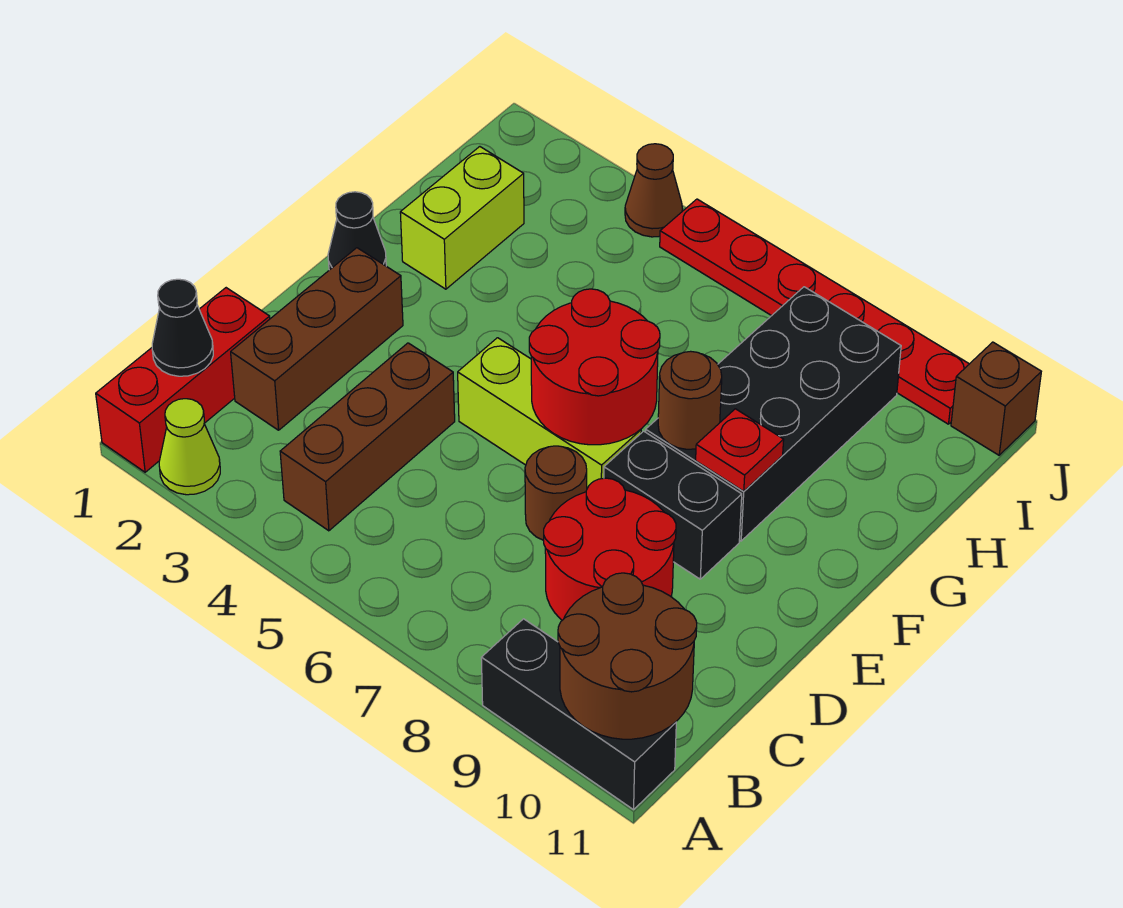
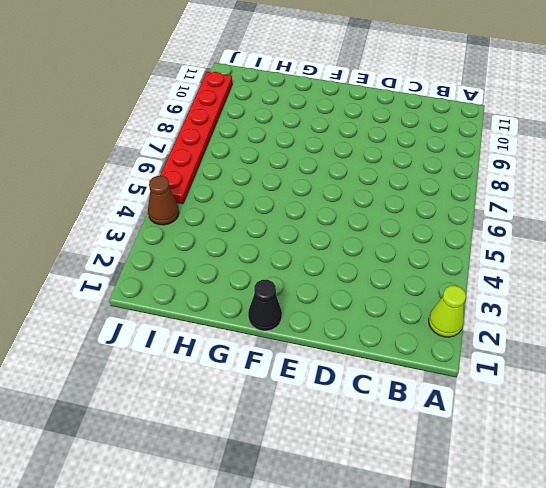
none -> red brick A1:C1 level 1
none -> black brick A9:A11 level 1
none -> brown brick B4:D4 level 1

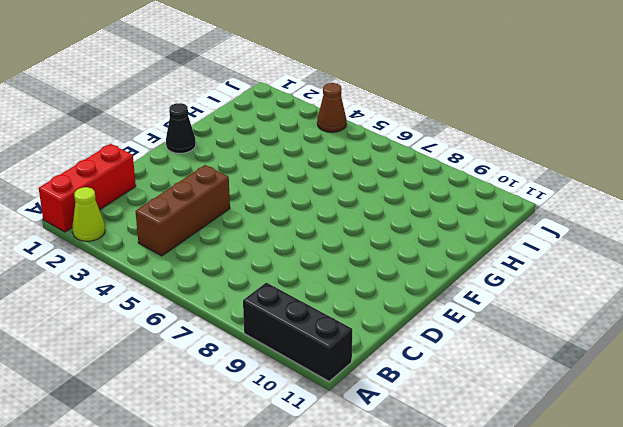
none -> brown brick C2:E2 level 1
none -> red round brick C8:D9 level 1
none -> brown round brick D7 level 1

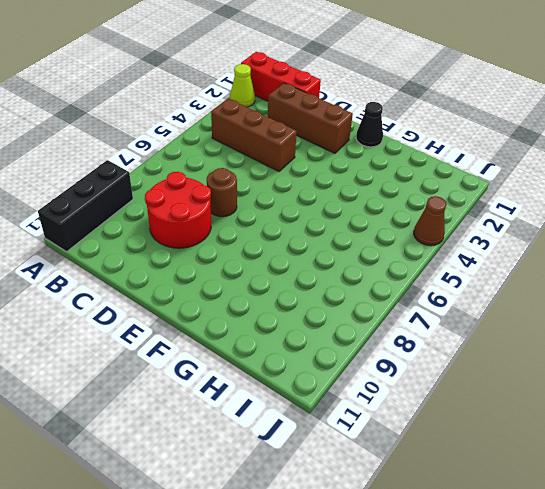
none -> lime brick E5:E7 level 1
none -> black brick E8:E9 level 1
none -> black brick F8:I9 level 1

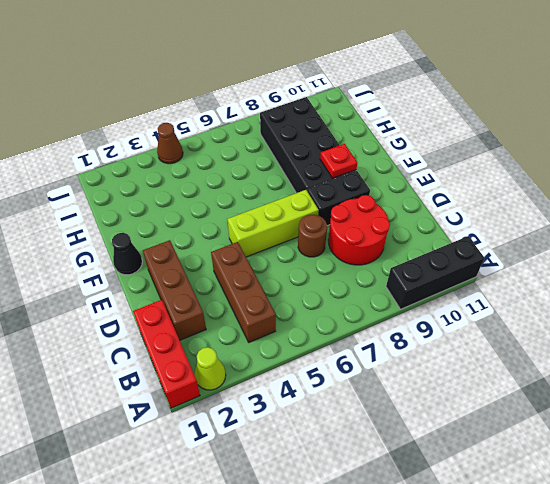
none -> lime brick G2:H2 level 1
none -> red plate J5:J10 level 1
none -> brown brick J11 level 1

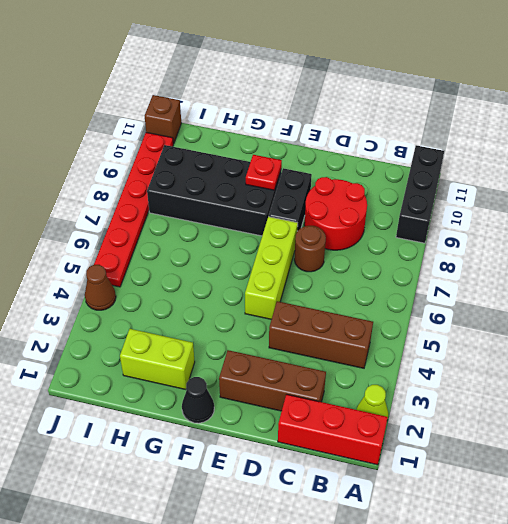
none -> brown round brick A10:B11 level 2
none -> black cone B1 level 2
none -> red round brick E6:F7 level 2

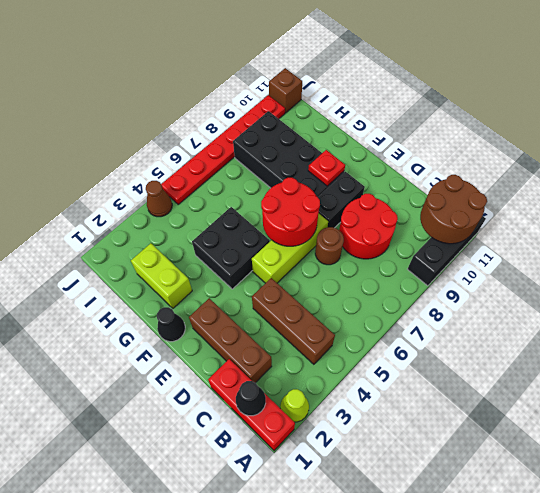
black brick F4:G5 level 1 -> none
none -> brown round brick F8 level 2

